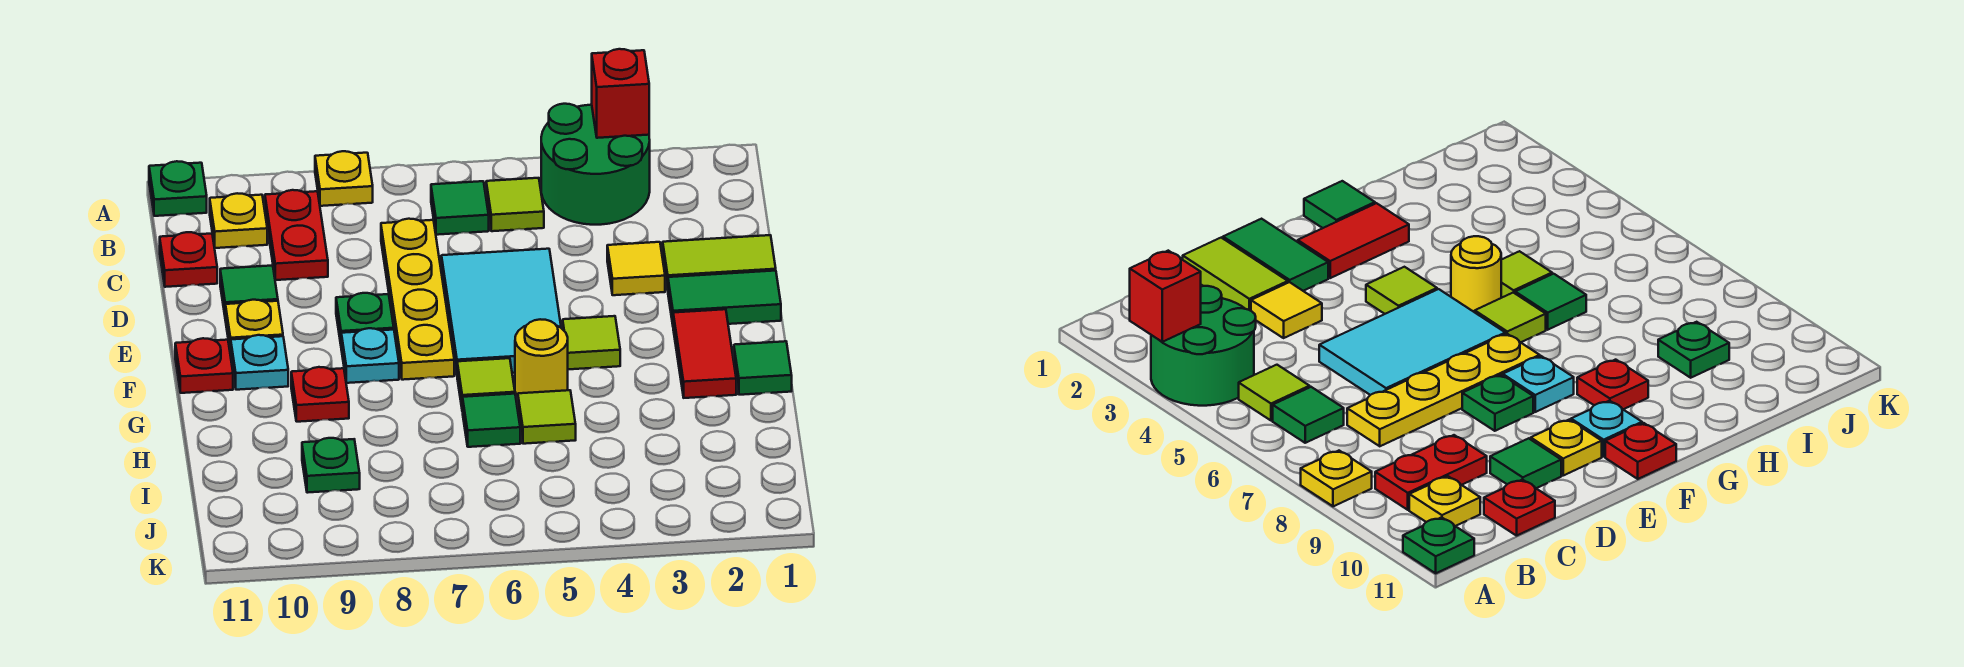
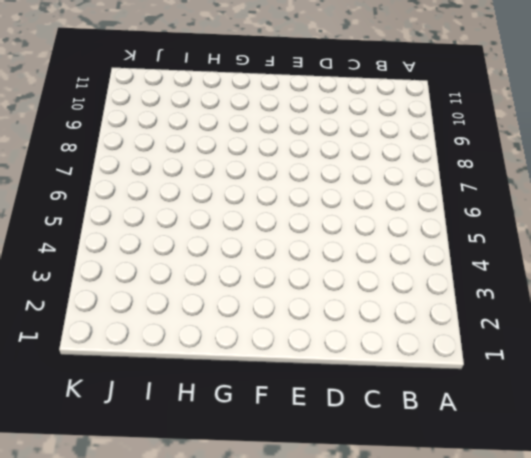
none -> green round brick A3:B4 level 1
none -> yellow plate A8 level 1
none -> green plate A11 level 1

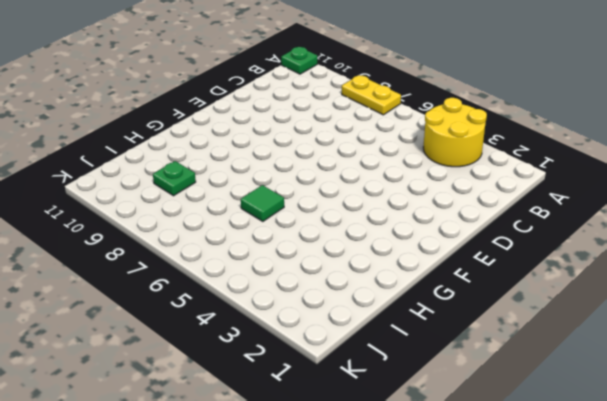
yellow round brick A3:B4 level 1 -> green round brick A3:B4 level 1
yellow plate A7:A8 level 1 -> yellow plate A8 level 1
none -> lime tile B5 level 1
none -> green tile B6 level 1
none -> red plate B9:C9 level 1

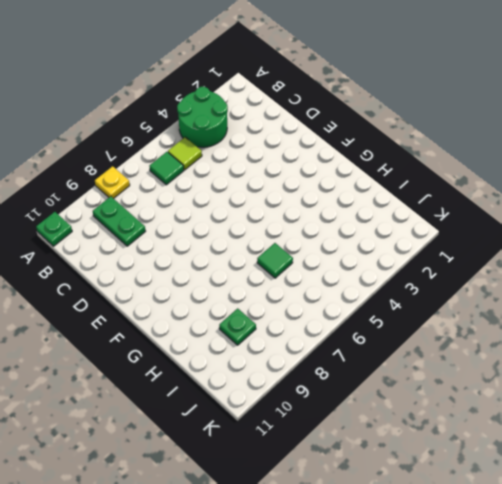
green plate B9:C9 level 1 -> red plate B9:C9 level 1
none -> yellow plate B10 level 1
none -> yellow plate C7:F7 level 1
none -> red plate C11 level 1

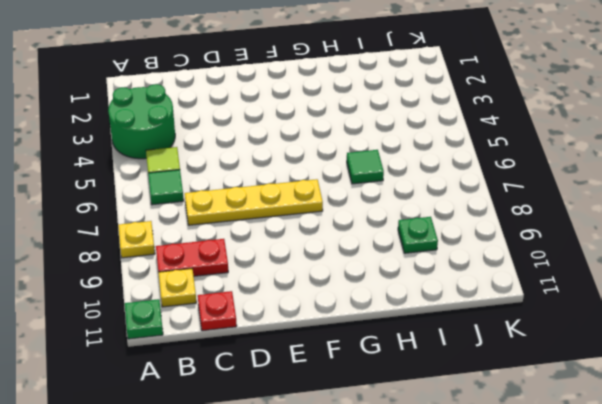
none -> lime tile D1:D2 level 1
none -> yellow tile D3 level 1
none -> cyan tile D5:F6 level 1

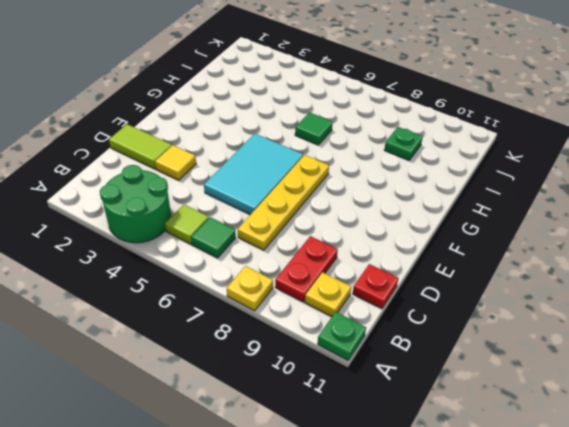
none -> green tile D10 level 1
none -> green tile E1:E2 level 1
none -> green plate E8 level 1

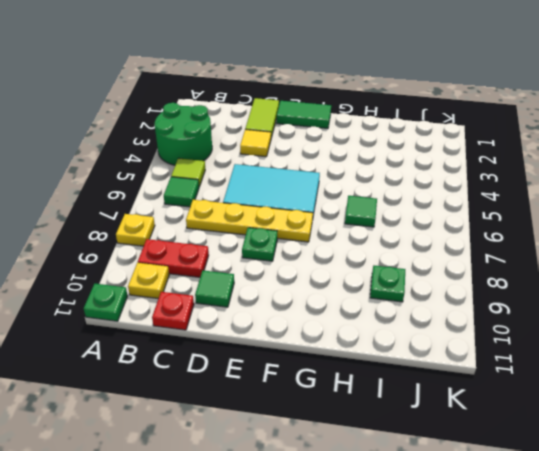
green tile E1:F1 level 1 -> green tile E1:E2 level 1
none -> yellow plate E10 level 1
none -> red tile F2:G2 level 1
none -> lime tile F4 level 1

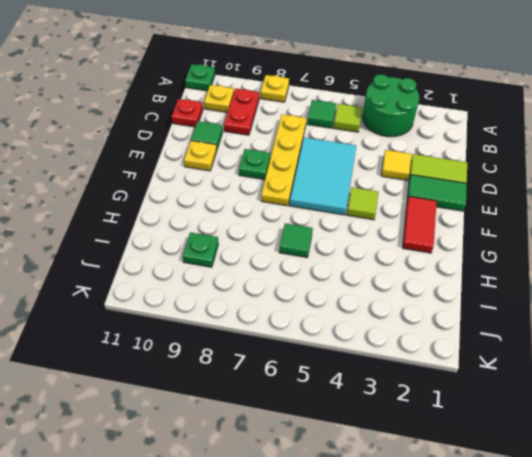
none -> cyan plate F8 level 1
none -> cyan plate F10 level 1
none -> red plate F11 level 1

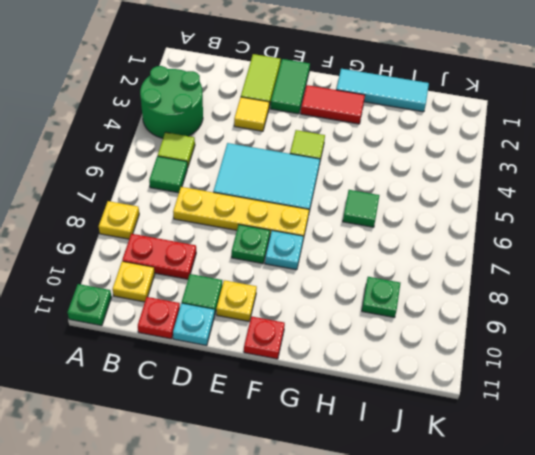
cyan plate D11 level 1 -> cyan plate F10 level 1
cyan tile G1:I1 level 1 -> green tile G1 level 1
none -> yellow round brick G5 level 1
none -> lime tile G6 level 1
none -> red plate G9 level 1

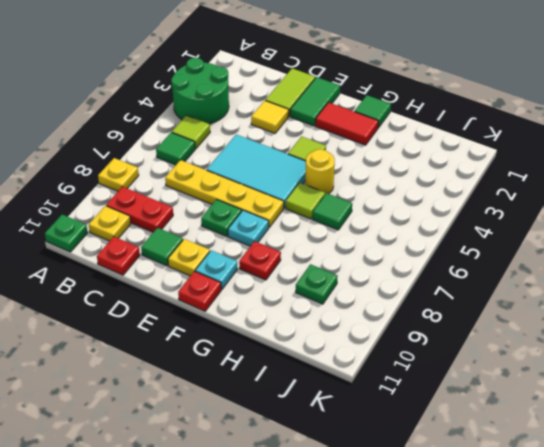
none -> lime tile H5 level 1
none -> red brick A3 level 2

